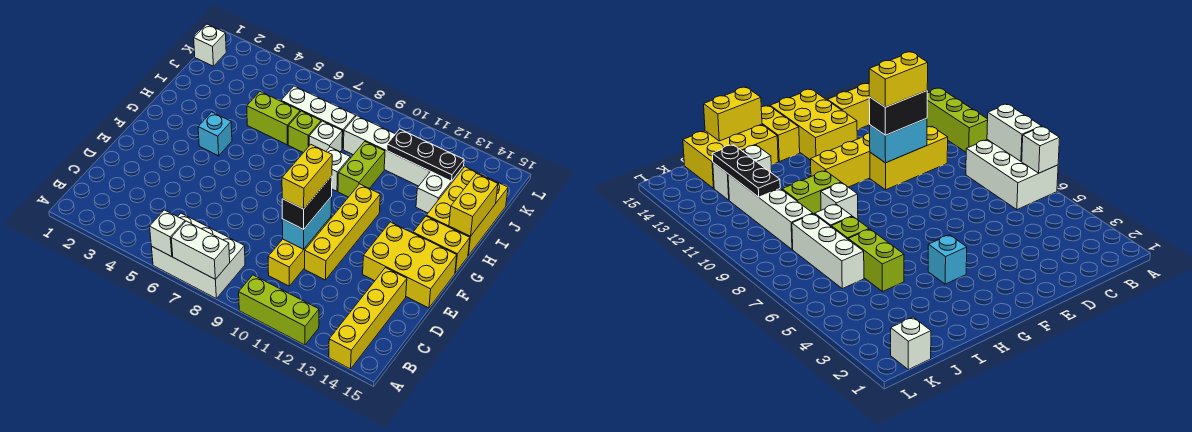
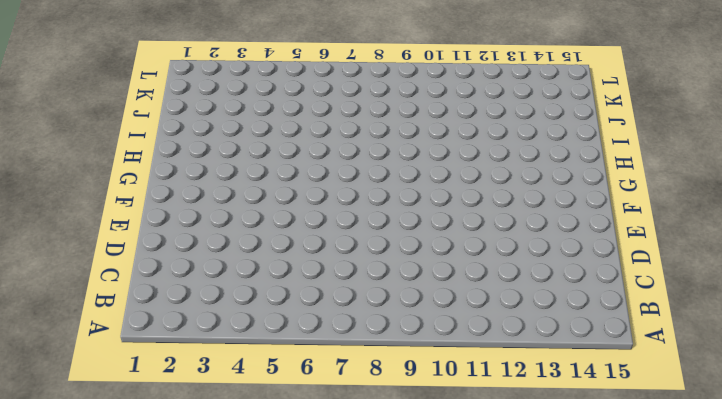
none -> white brick A6:B8 level 1
none -> lime brick A10:A12 level 1
none -> yellow brick A14:D14 level 1

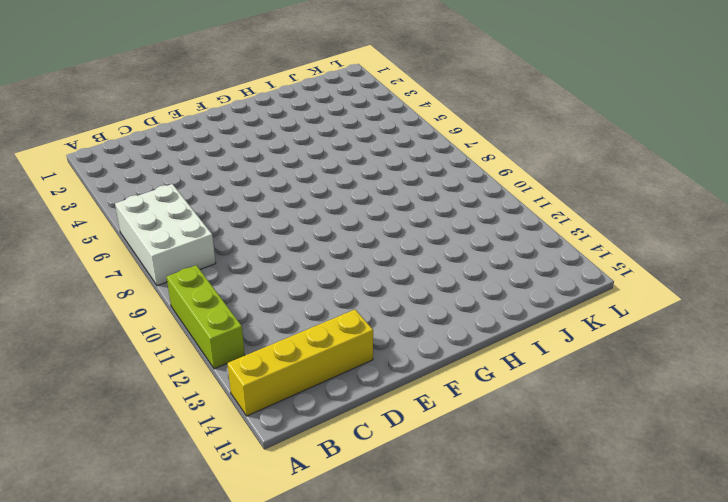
none -> yellow brick C10:E10 level 1
none -> yellow brick D11:G11 level 1
none -> yellow brick E13:F15 level 1

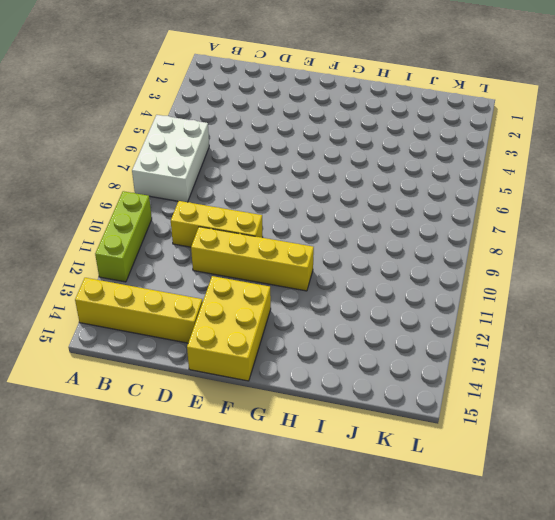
none -> cyan brick G4 level 1
none -> yellow brick G14:G15 level 1
none -> white brick H9 level 1

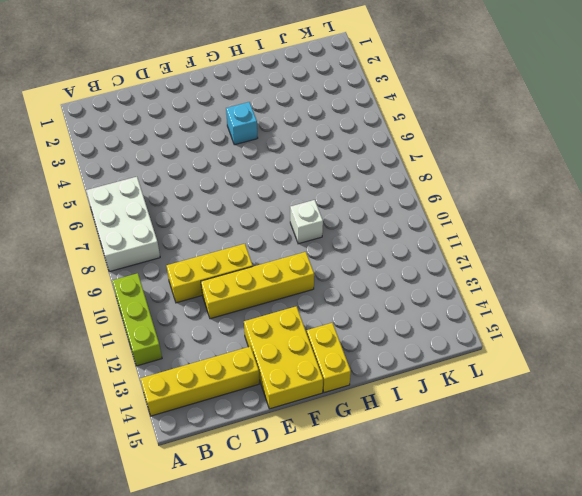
none -> lime brick H10:I10 level 1
none -> yellow brick H14:J15 level 1
none -> lime brick I5:I6 level 1

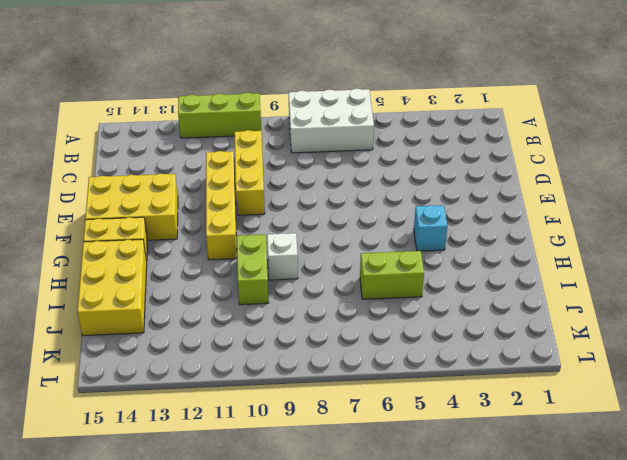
none -> yellow brick A14:D14 level 1
none -> lime brick I7 level 1
none -> white brick I8 level 1

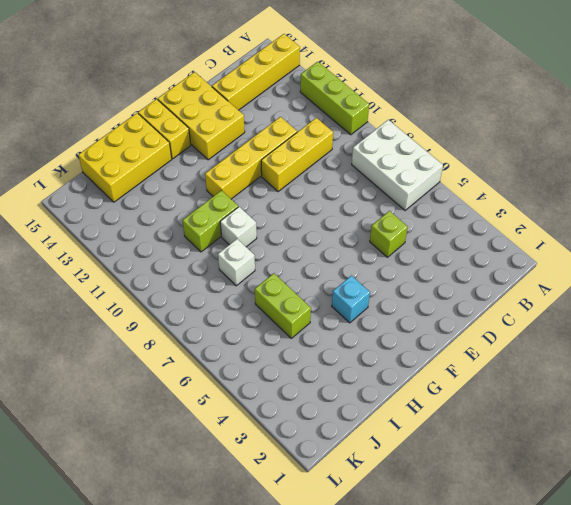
lime brick D5 level 1 -> lime brick I7 level 1
none -> white brick I13:J13 level 1
none -> white brick J6:J8 level 1
none -> white brick J9:J12 level 1

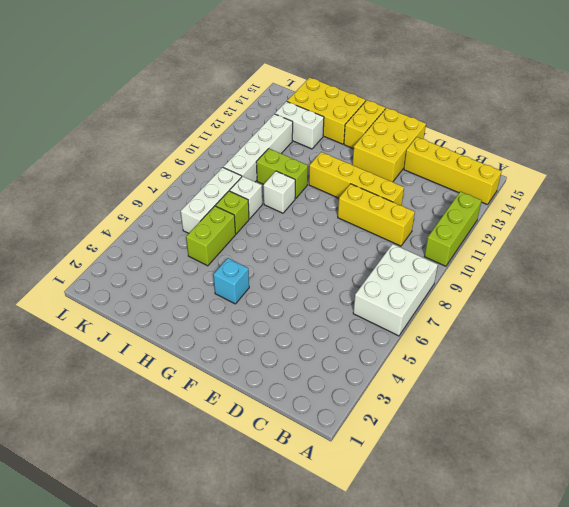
none -> white brick K1 level 1
none -> white brick A6 level 2
none -> white brick A7:A8 level 2

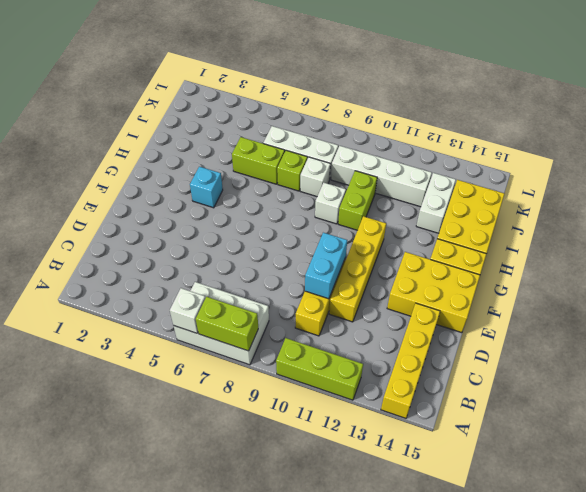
lime brick A7:A8 level 2 -> white brick A7:A8 level 2
none -> white brick K1 level 1
none -> yellow brick H15:I15 level 2
none -> black plate J11:J13 level 2

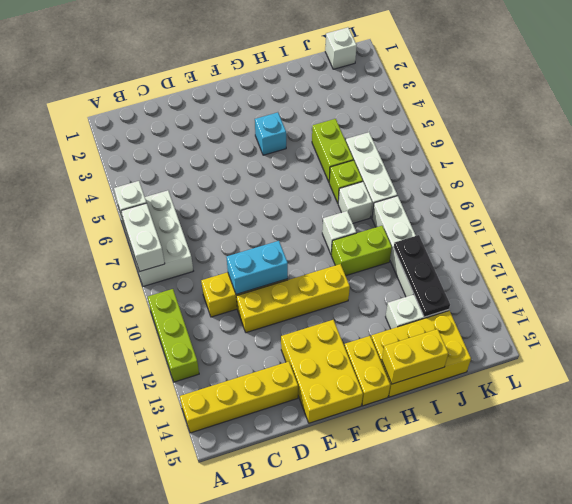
none -> black brick D10:E10 level 3
none -> yellow brick D10:E10 level 4

